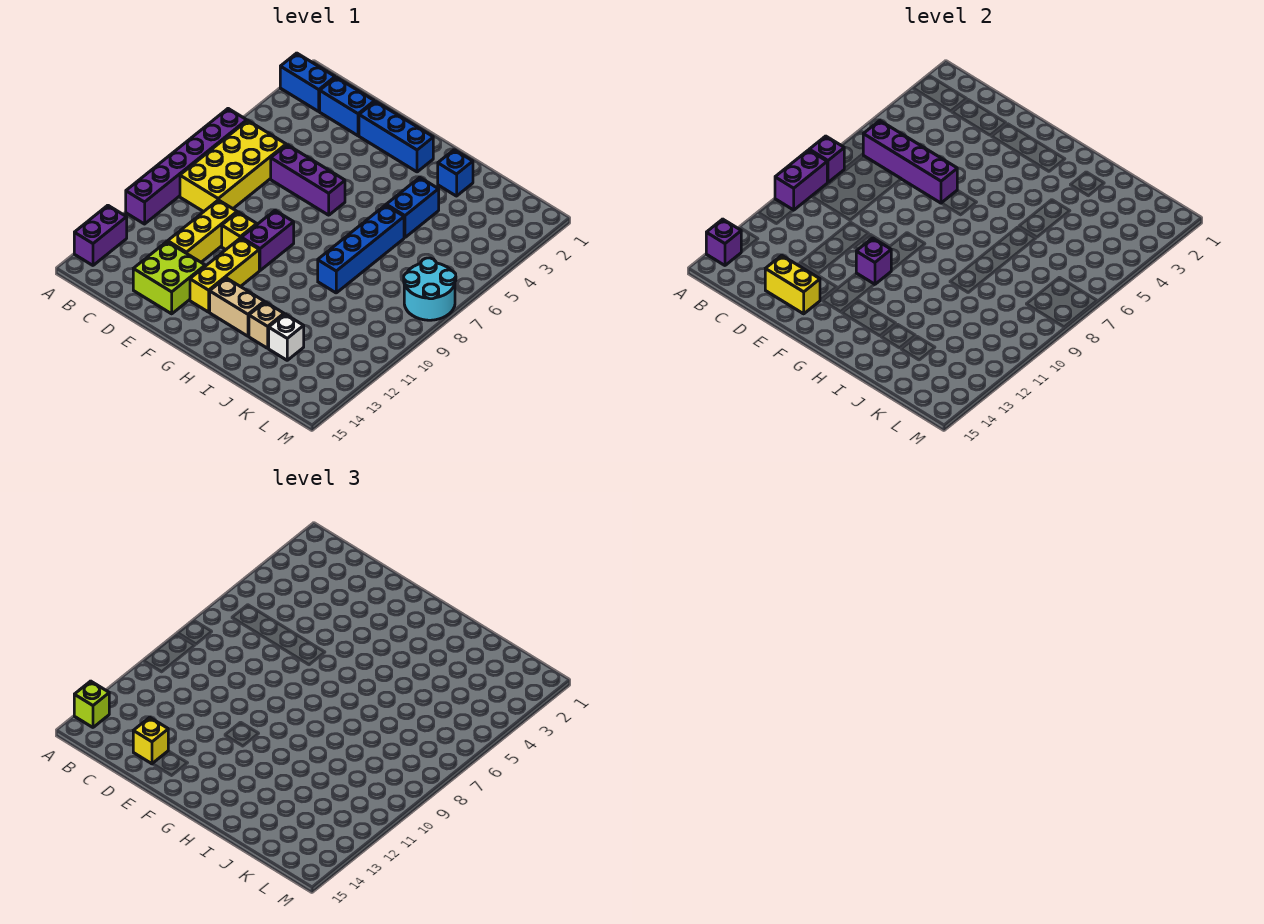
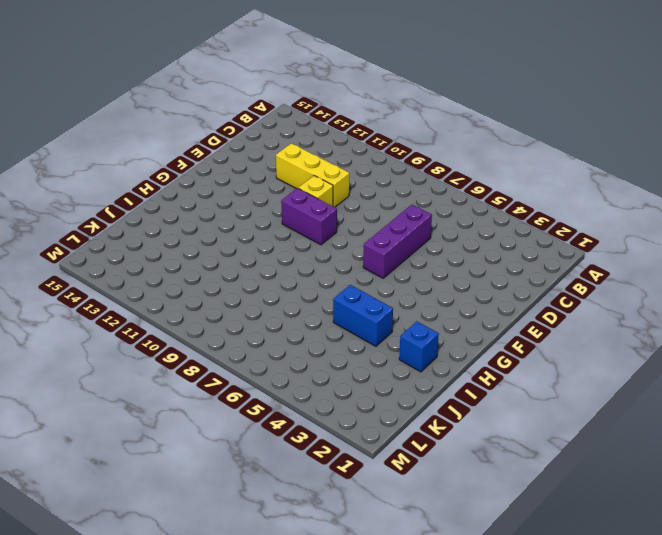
none -> blue brick A2:B2 level 1
none -> purple brick A6:A11 level 1
none -> purple brick A13:A14 level 1

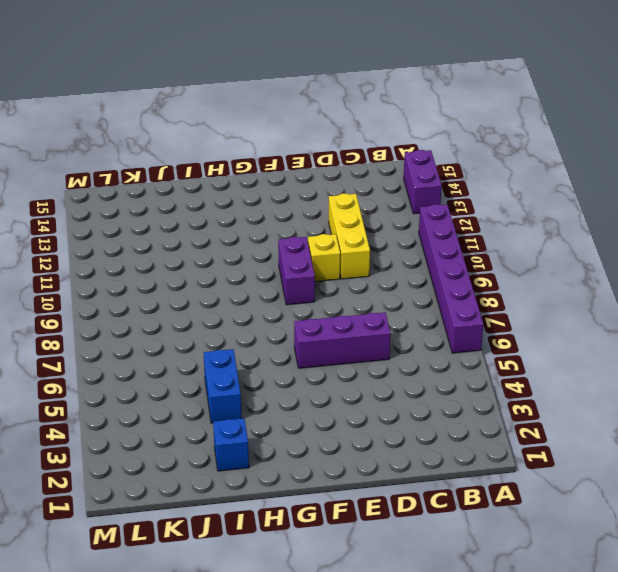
none -> blue brick A2:B2 level 1
none -> yellow brick B6:C9 level 1
none -> blue brick C2:D2 level 1

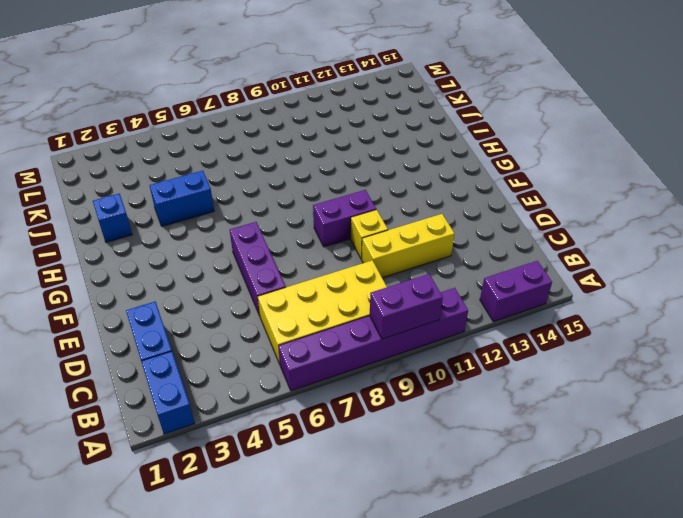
none -> lime brick D13:E14 level 1
none -> blue brick E2:G2 level 1
none -> yellow brick F11:F13 level 1

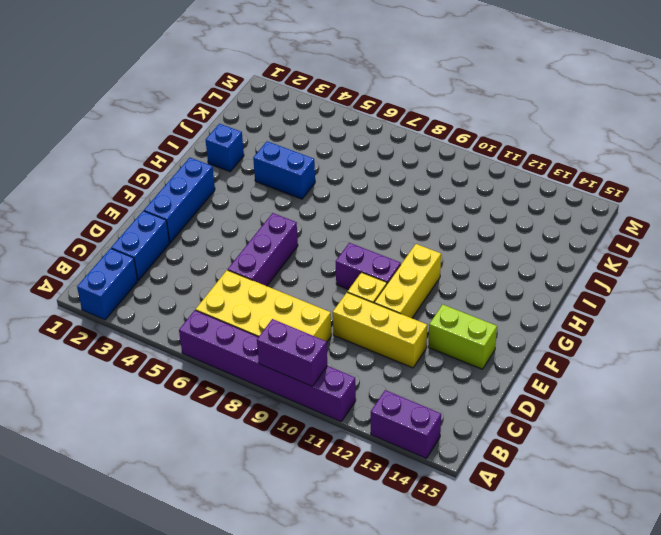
yellow brick E11:G11 level 1 -> yellow brick F11:F13 level 1
lime brick E13:E14 level 1 -> lime brick D13:E14 level 1
none -> tan brick G13:H13 level 1
none -> blue brick I6:I9 level 1
none -> tan brick I13 level 1

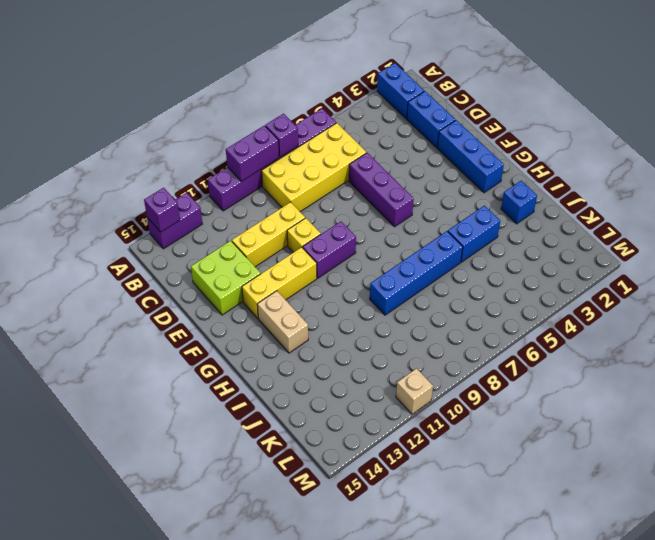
tan brick M11 level 1 -> tan brick I13 level 1
none -> white brick J13 level 1
none -> cyan round brick L7:M8 level 1
none -> purple brick B6:E6 level 2

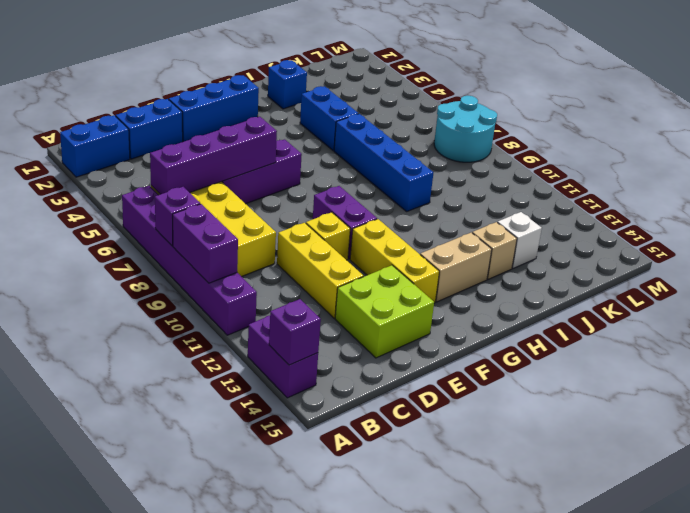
none -> yellow brick D14:E14 level 2
none -> purple brick F11 level 2
none -> lime brick A14 level 3

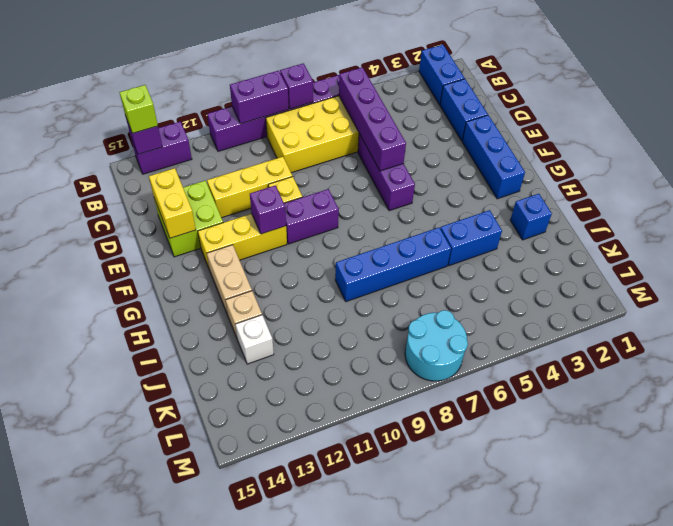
none -> yellow brick D14 level 3

